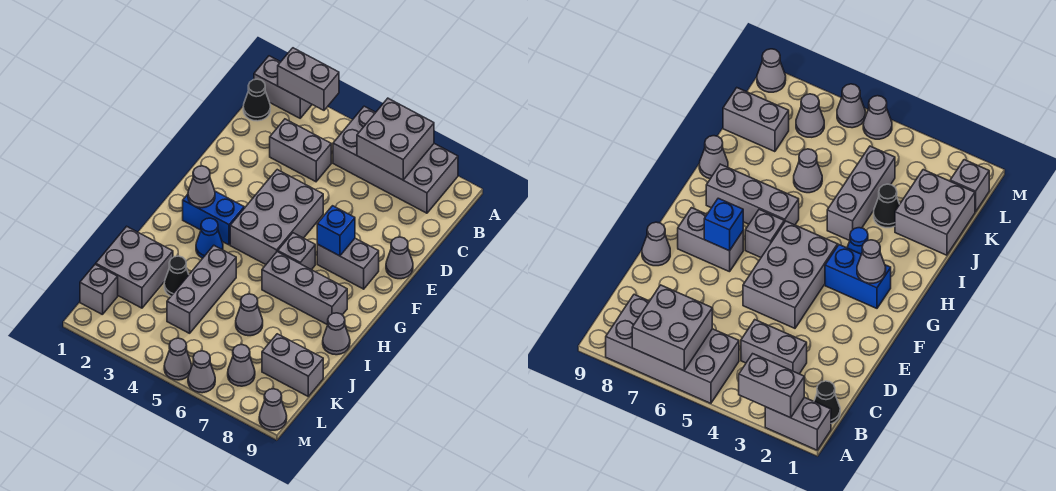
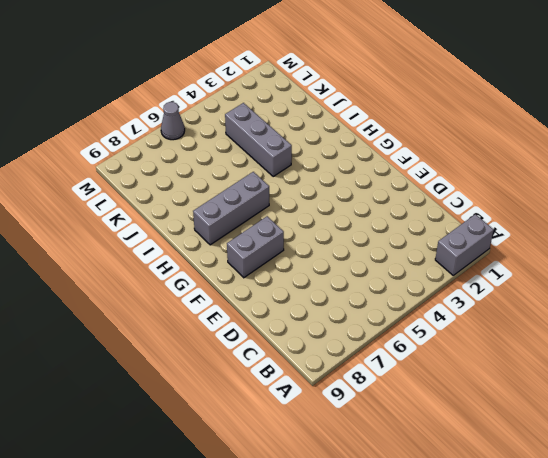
none -> grey brick A5:B8 level 1
none -> black cone B1 level 1
none -> grey brick C3:C4 level 1

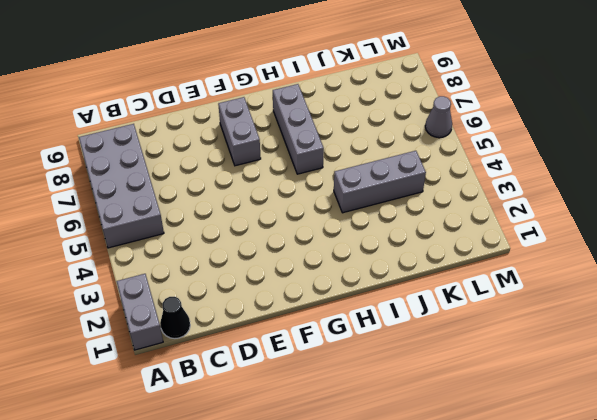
none -> grey brick C3:C4 level 1
none -> grey brick E4:G5 level 1
none -> grey cone E9 level 1

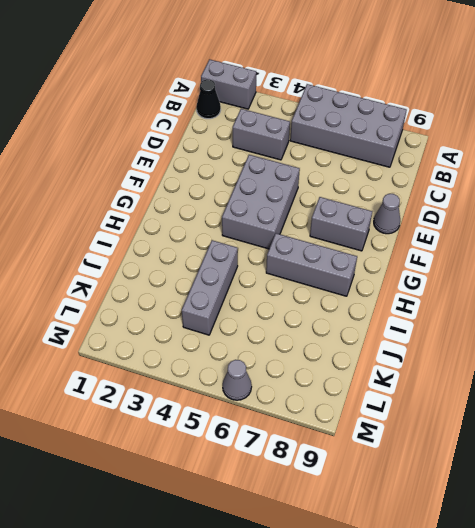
none -> blue brick G2:G3 level 1
none -> grey brick G6 level 1
none -> blue cone H3 level 1

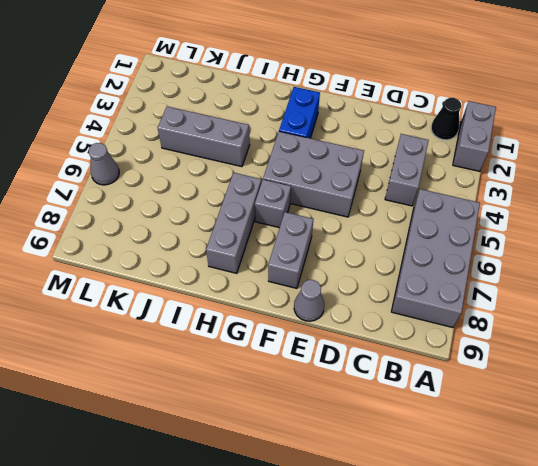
none -> blue cone H3 level 1
none -> grey cone I9 level 1
none -> grey brick J1:K2 level 1

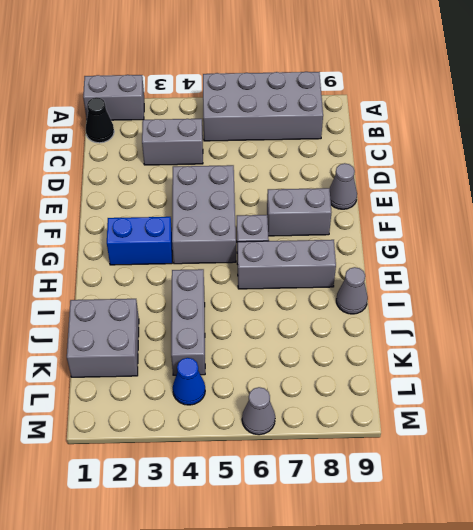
blue cone L4 level 1 -> blue cone H3 level 1
none -> black cone J3 level 1
none -> grey cone J6 level 1
none -> grey brick K8:K9 level 1

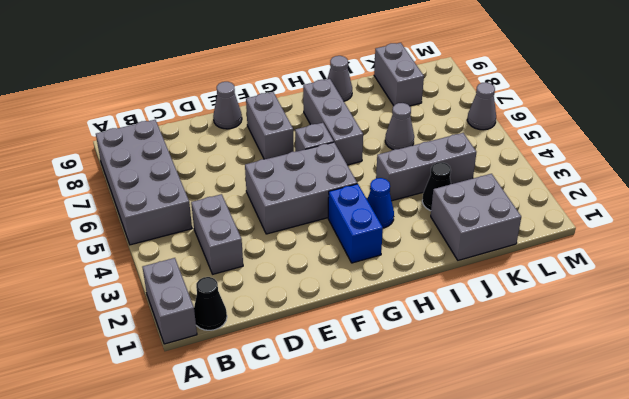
none -> grey brick L1 level 1
none -> grey cone L7 level 1
none -> grey cone M5 level 1

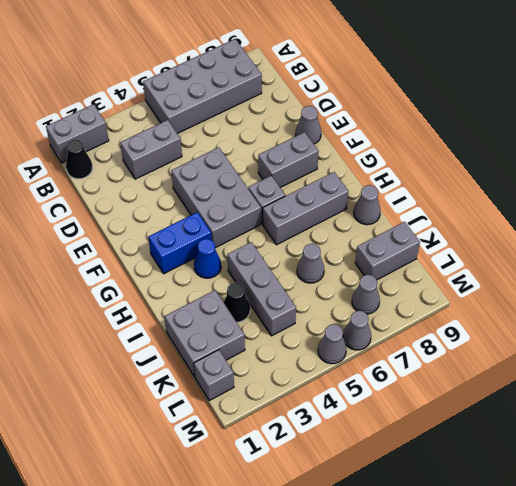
none -> grey cone M9 level 1
none -> grey brick A2:A3 level 2
none -> grey brick A6:B7 level 2

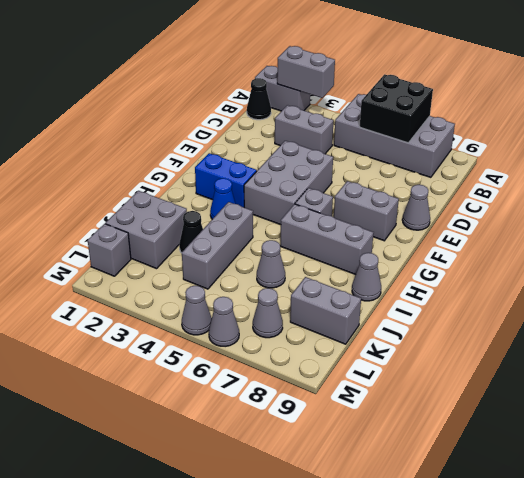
black brick A6:B7 level 2 -> grey brick A6:B7 level 2
none -> grey cone M9 level 1
none -> blue brick F7 level 2
none -> grey cone G2 level 2

